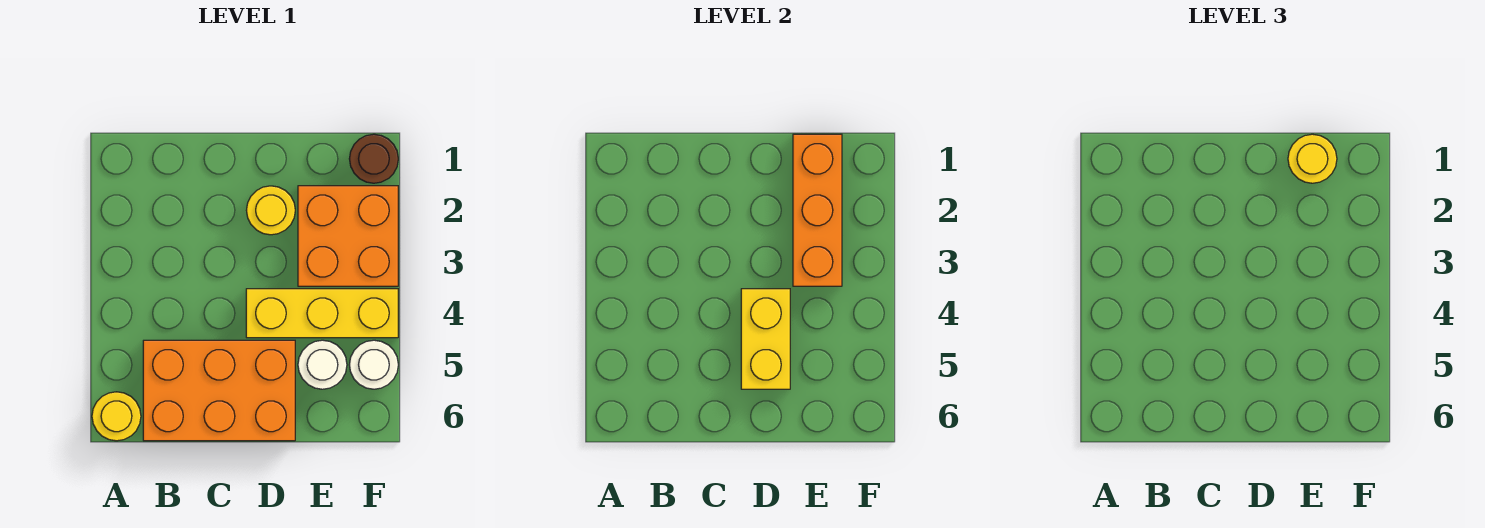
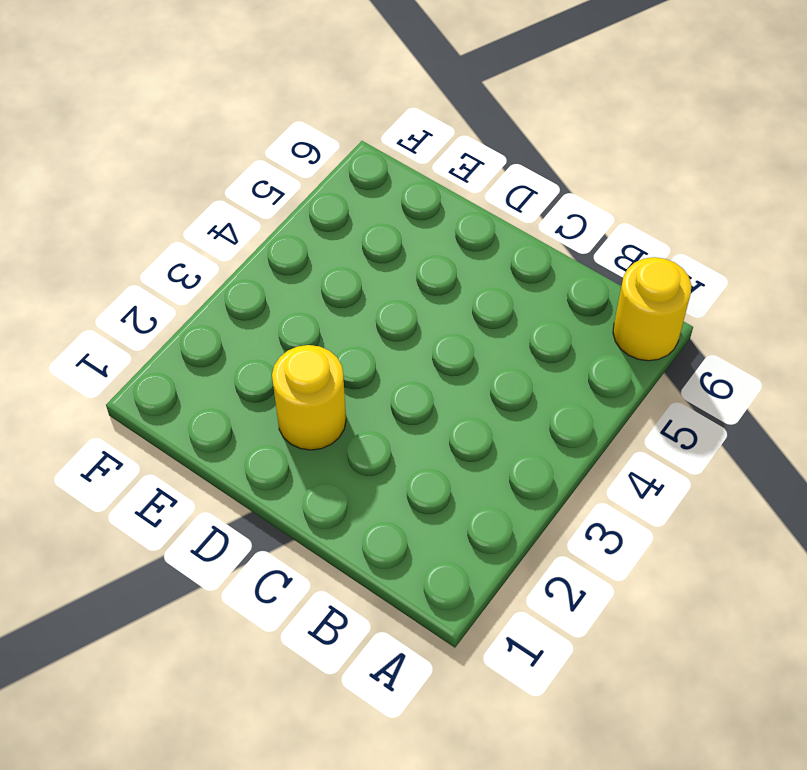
none -> orange brick B5:D6 level 1
none -> yellow brick D4:F4 level 1

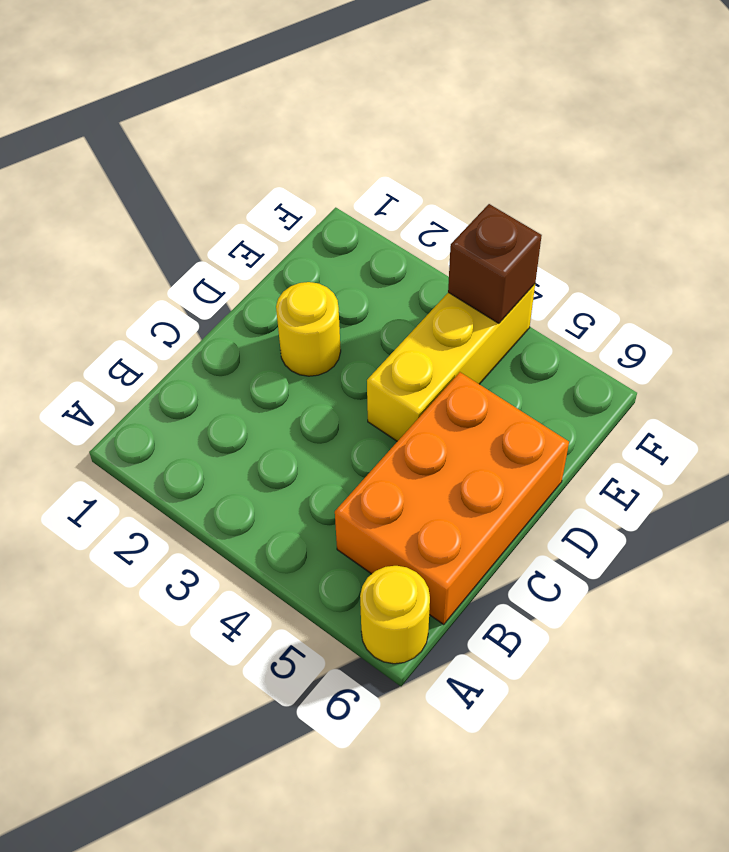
brown brick F4 level 2 -> none
none -> orange brick E2:F3 level 1
none -> white round brick E5 level 1

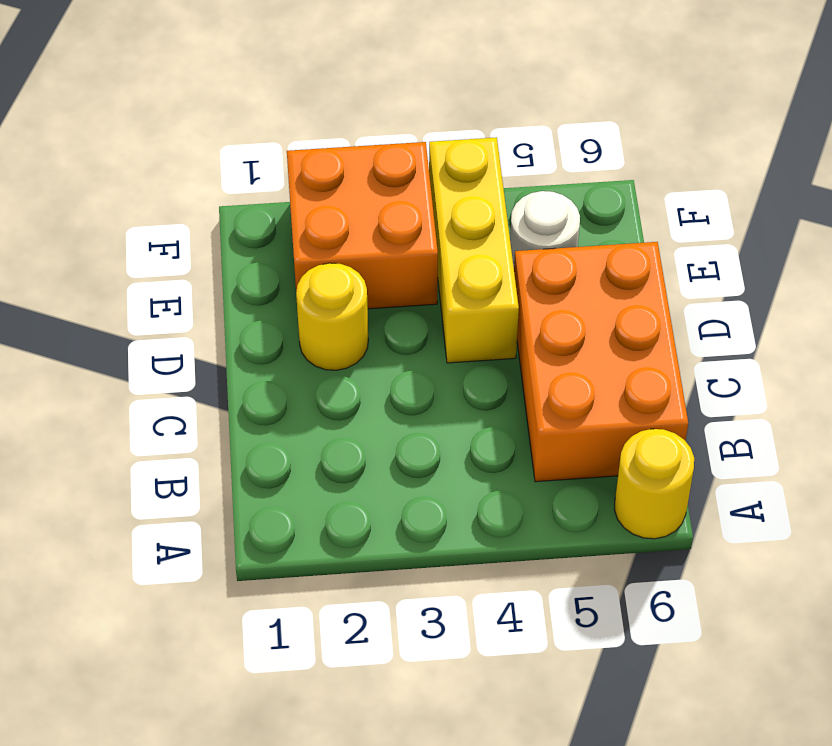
none -> brown round brick F1 level 1
none -> white round brick F5 level 1

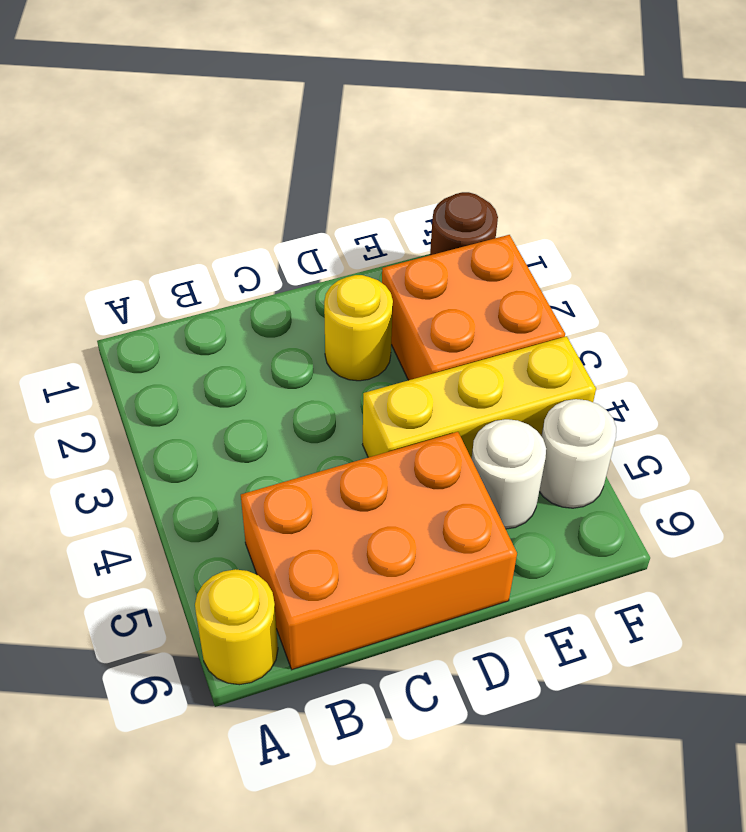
none -> yellow brick D4:D5 level 2
none -> orange brick E1:E3 level 2

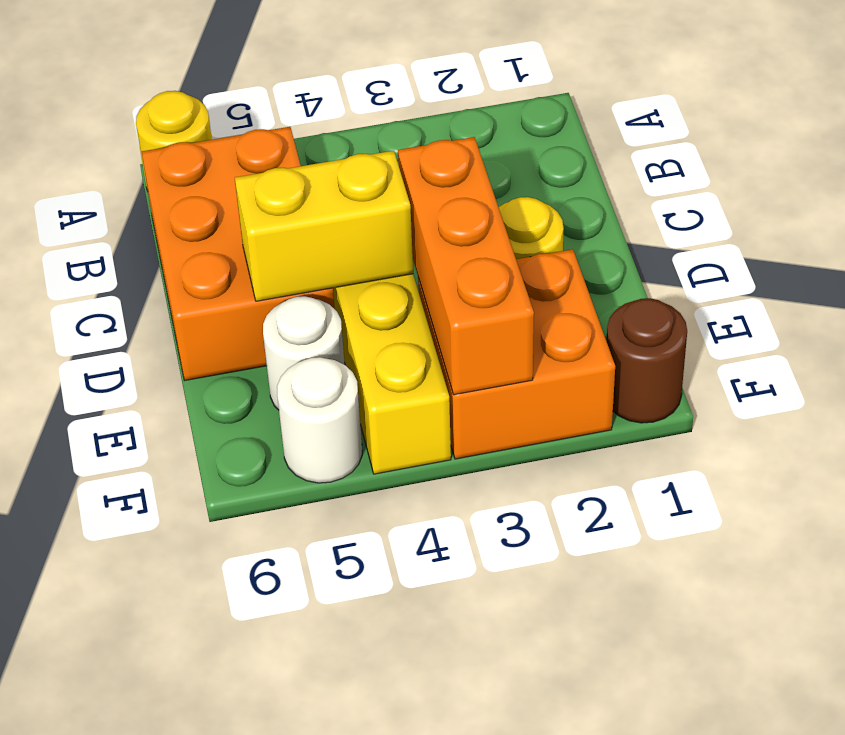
orange brick D3:F3 level 2 -> orange brick E1:E3 level 2
none -> yellow round brick E1 level 3

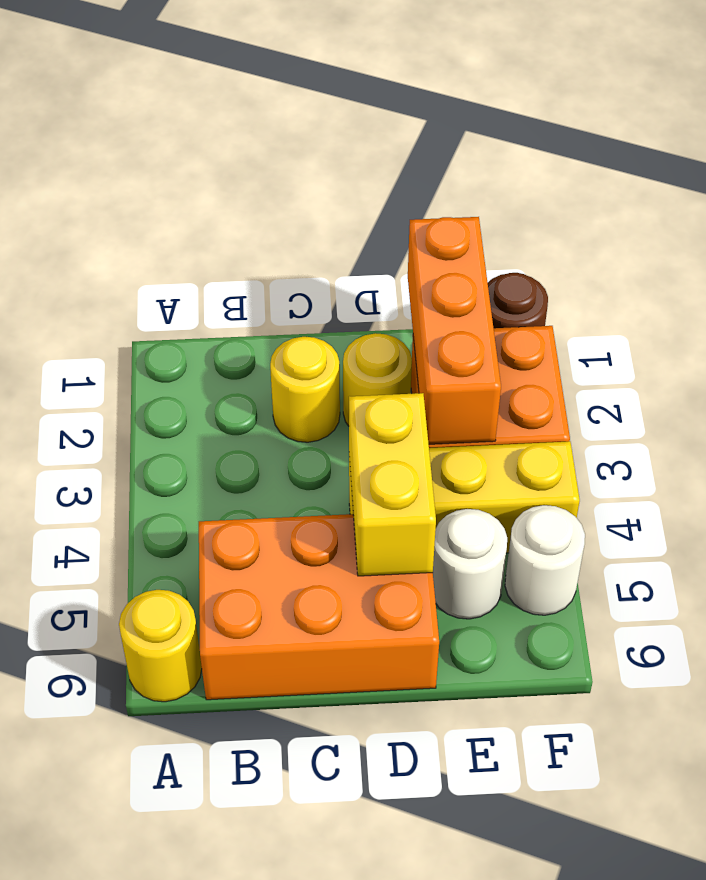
yellow round brick C2 level 1 -> yellow round brick E1 level 3

